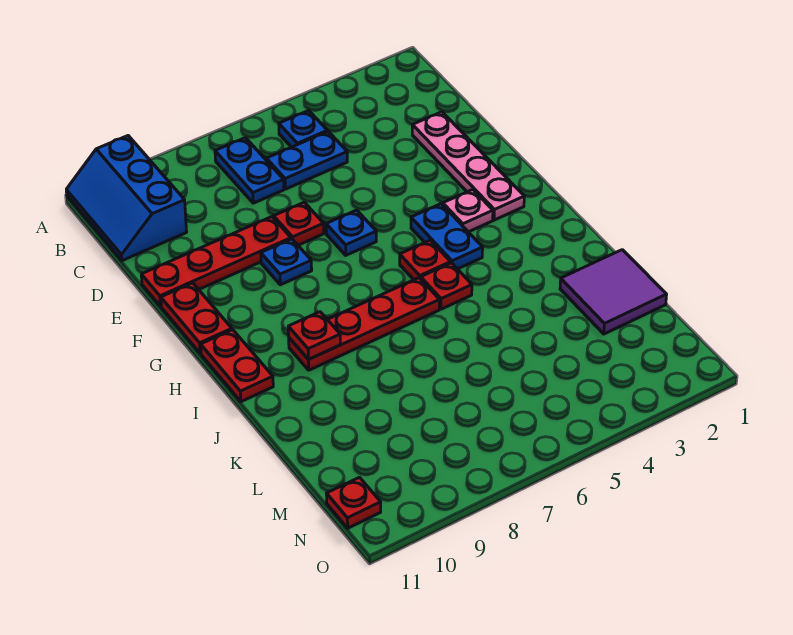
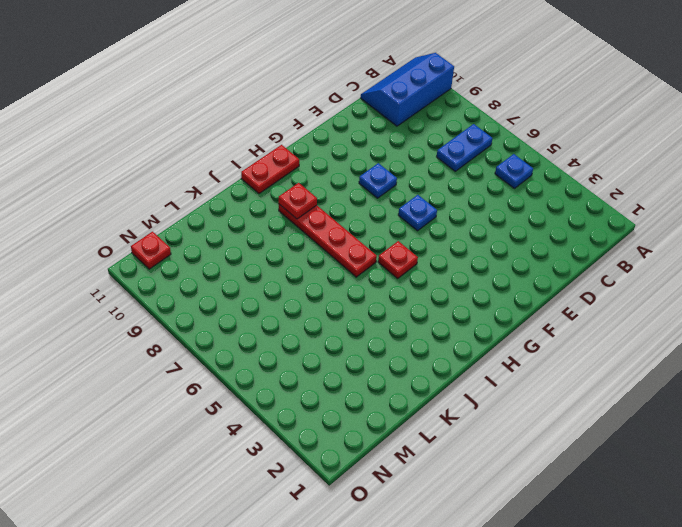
none -> blue plate C5:C6 level 1
none -> pink plate D2:G2 level 1
none -> red plate E7 level 1

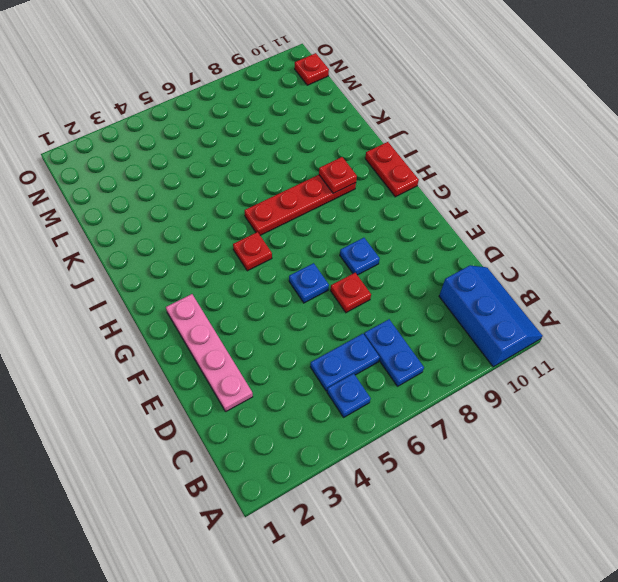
none -> red plate E8:E11 level 1
none -> red plate F11:G11 level 1
none -> pink plate G3 level 1

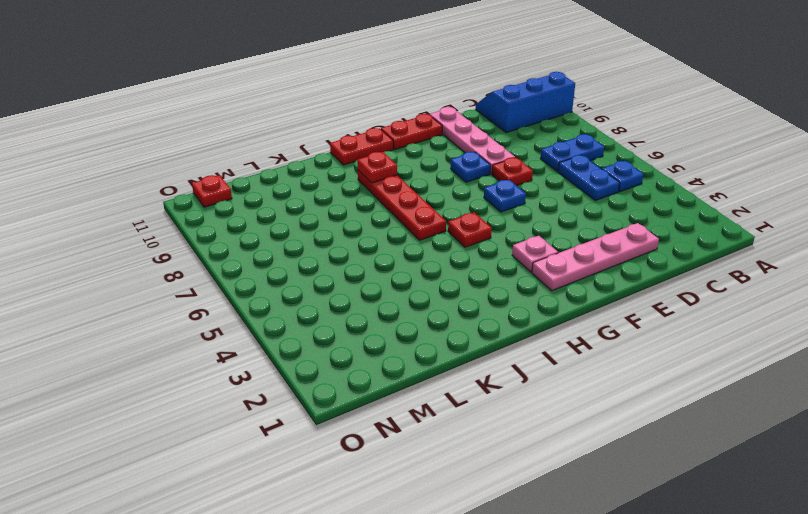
pink plate E8:E11 level 1 -> red plate E8:E11 level 1
none -> blue plate G4:H4 level 1
none -> red plate I5 level 1
none -> purple tile K1:L2 level 1

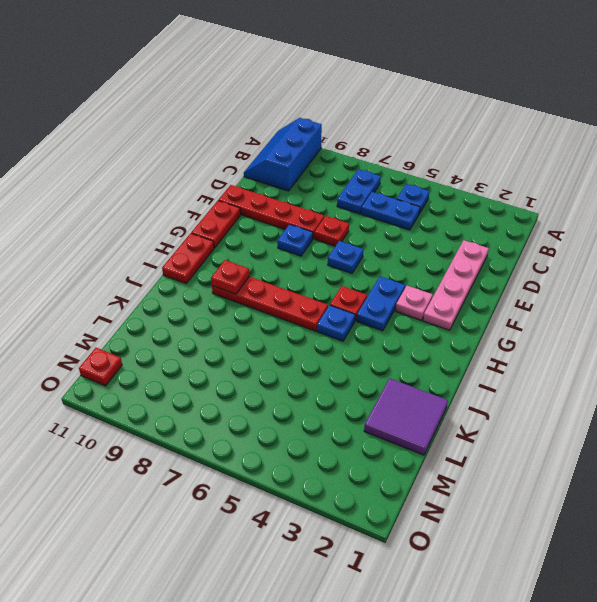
blue plate I5 level 1 -> red plate I5 level 1

